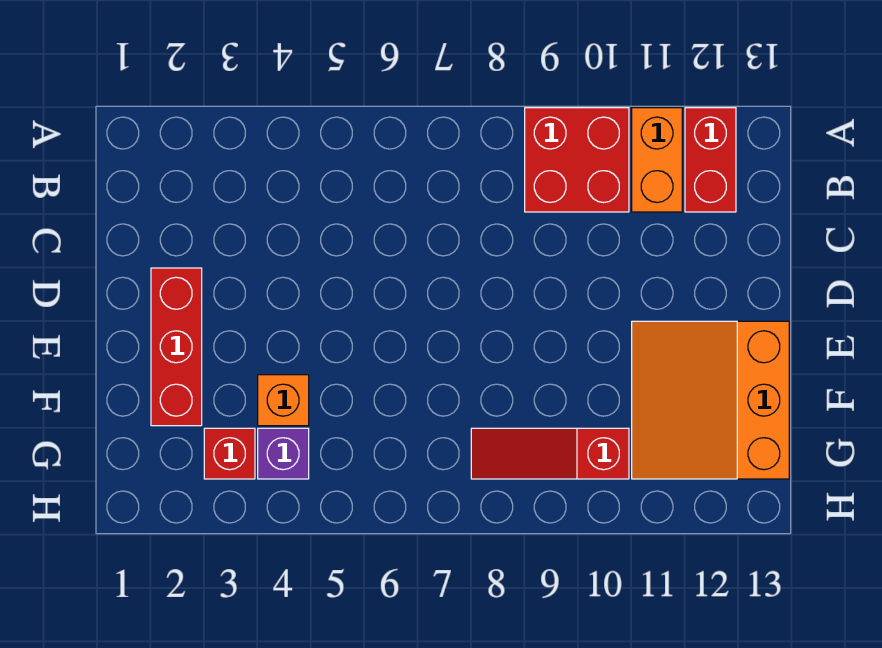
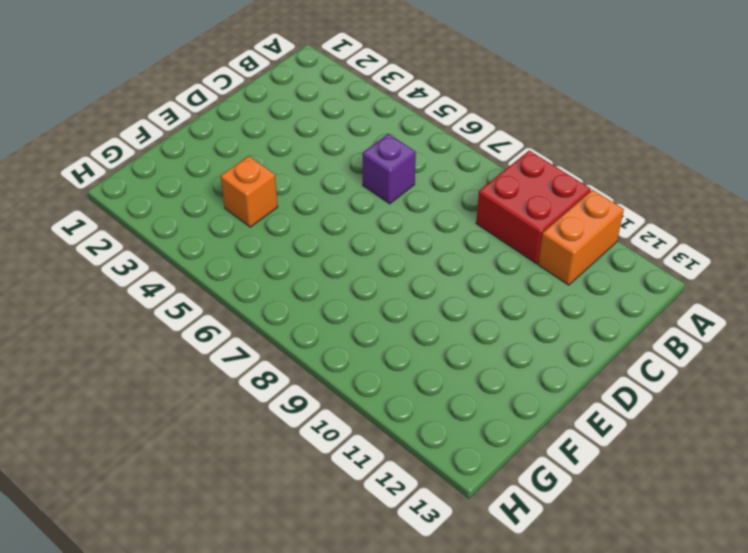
purple brick C6 level 1 -> purple brick G4 level 1
none -> red brick A12:B12 level 1
none -> red brick D2:F2 level 1

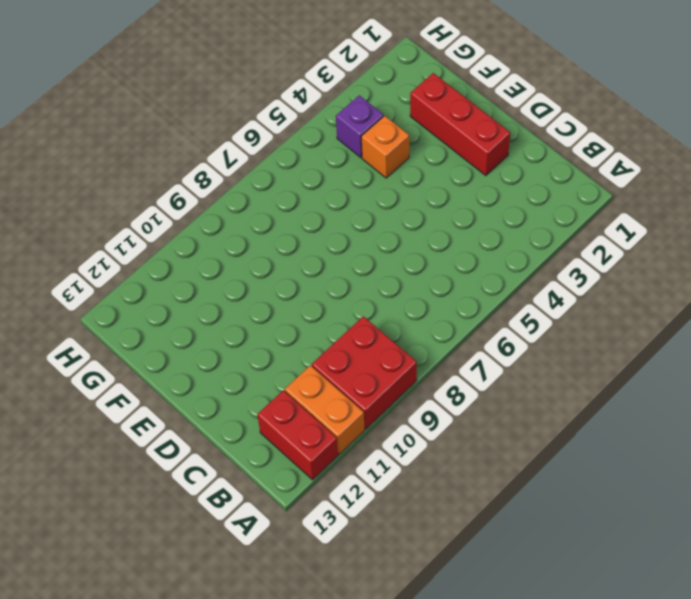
none -> orange slope E11:G13 level 1 top 13
none -> red brick G3 level 1

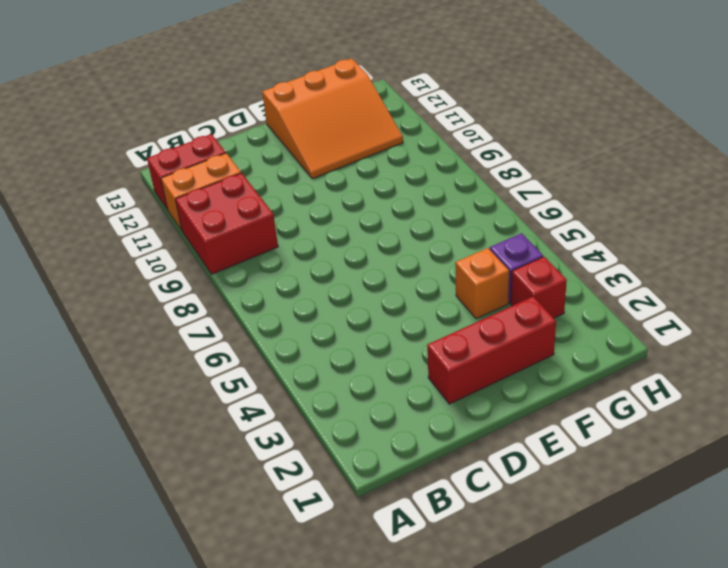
none -> red slope G8:G10 level 1 top 10

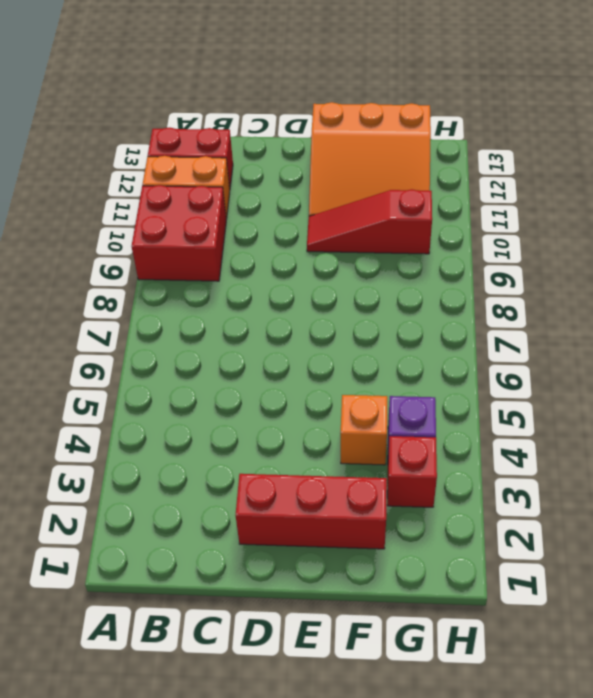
red slope E10:G10 level 1 top G -> red slope G8:G10 level 1 top 10

